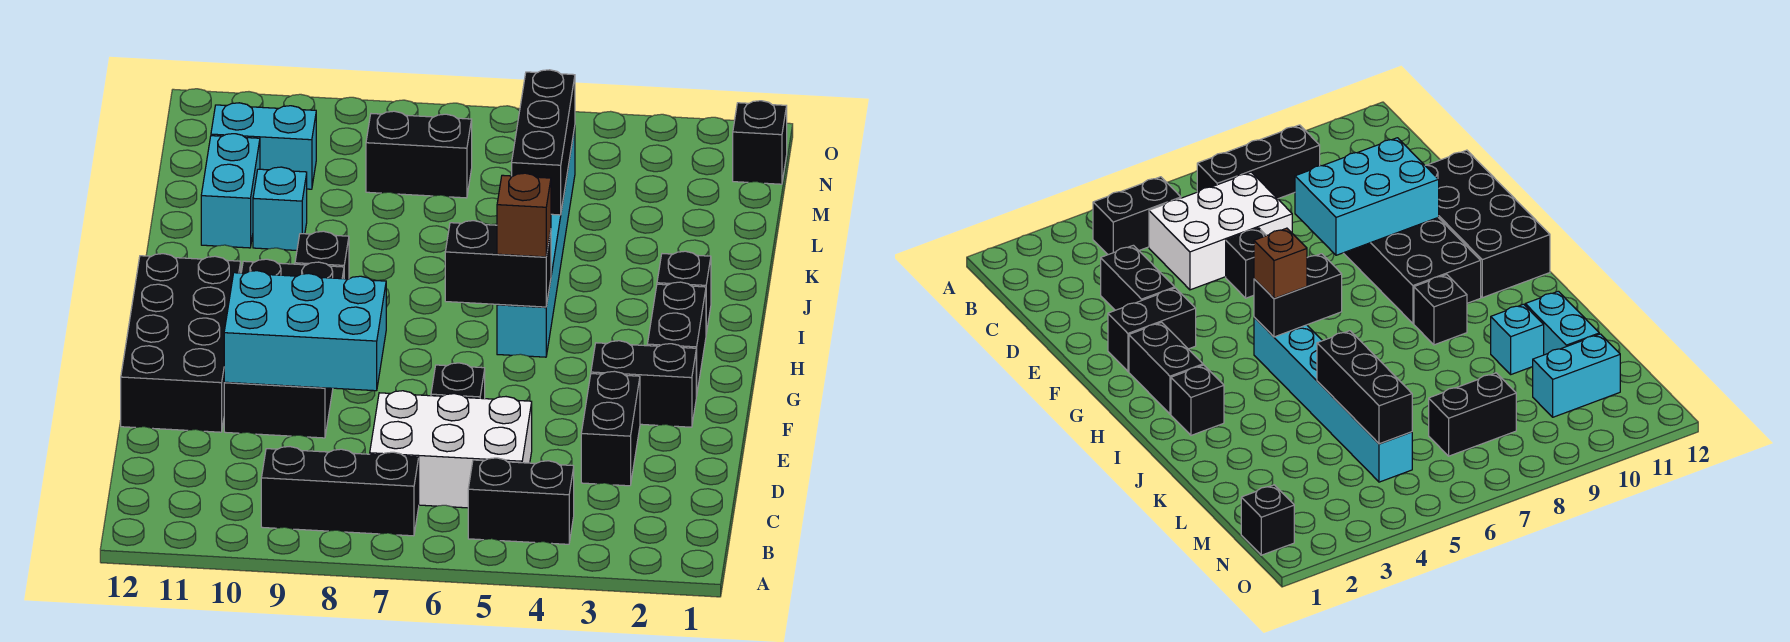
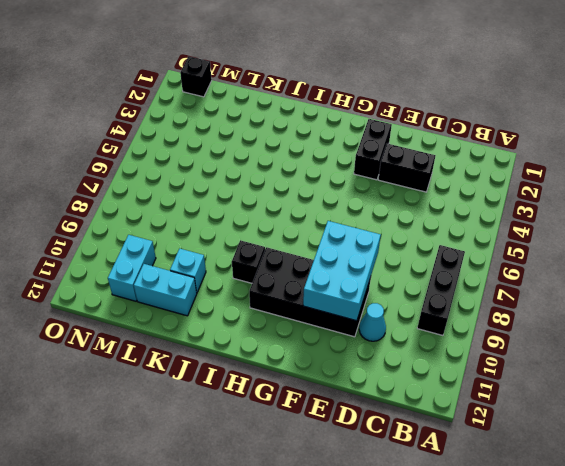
cyan cone D10 level 1 -> none
none -> black brick B4:B5 level 1
none -> white brick C5:D7 level 1
none -> black brick E6 level 1

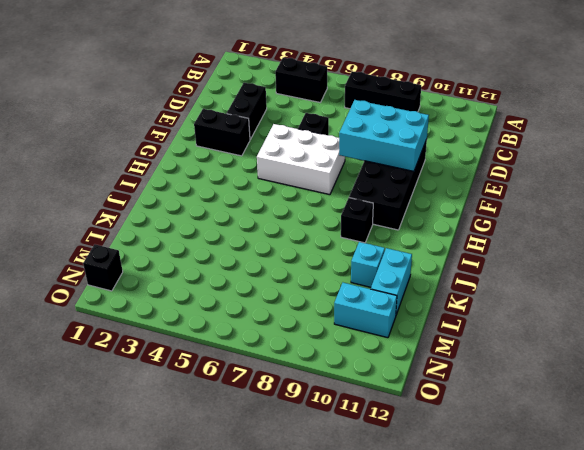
white brick F5:G7 level 1 -> white brick C5:D7 level 1
none -> black brick E11:H12 level 1
none -> black brick G2:H2 level 1
none -> cyan brick H5:M5 level 1

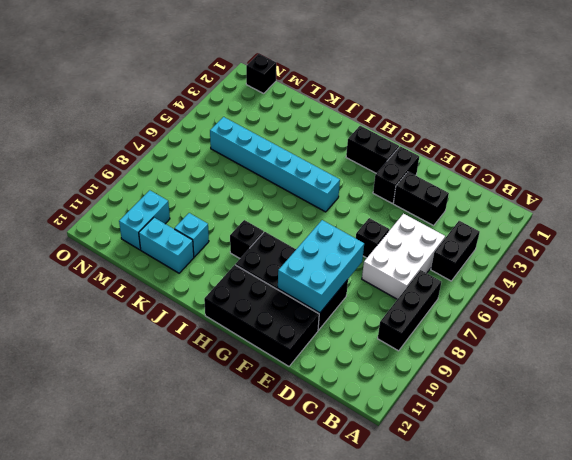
none -> black brick I2 level 1
none -> black brick M7:M8 level 1
none -> black brick H5:H6 level 2

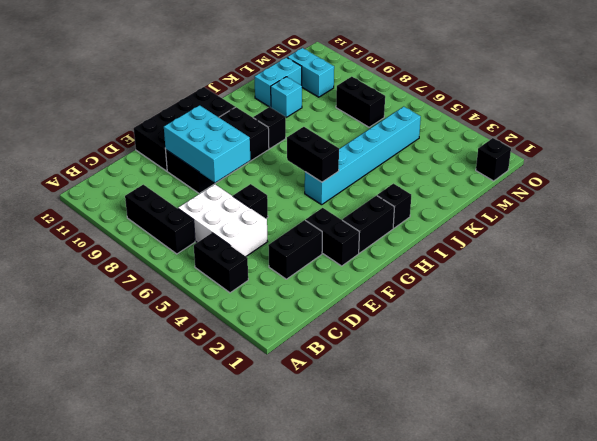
none -> black brick K5:M5 level 2
none -> brown brick H5 level 3

